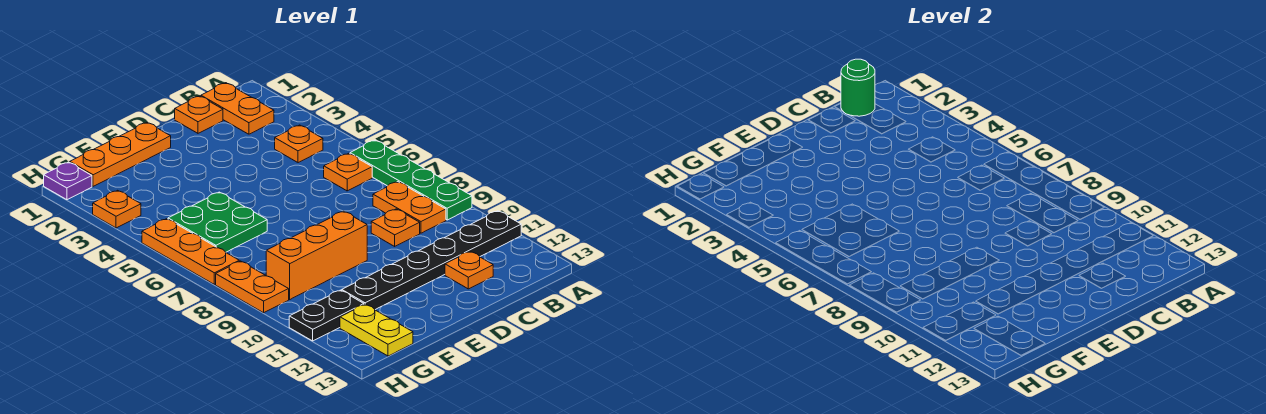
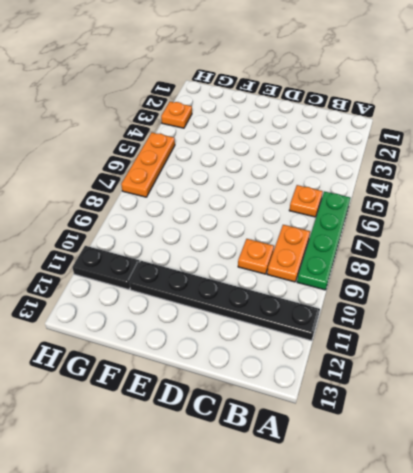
none -> orange plate B1:B2 level 1
none -> orange plate B4 level 1
none -> orange plate C1 level 1

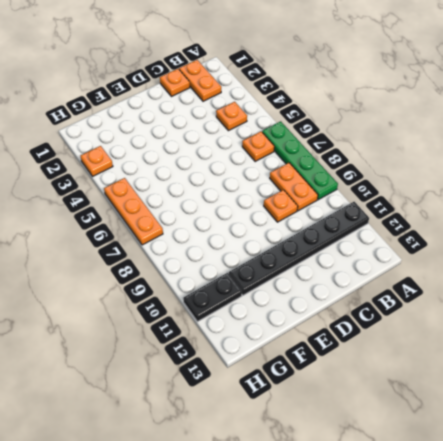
none -> orange plate C12 level 1
none -> orange plate E1:G1 level 1
none -> orange brick E9:G9 level 1

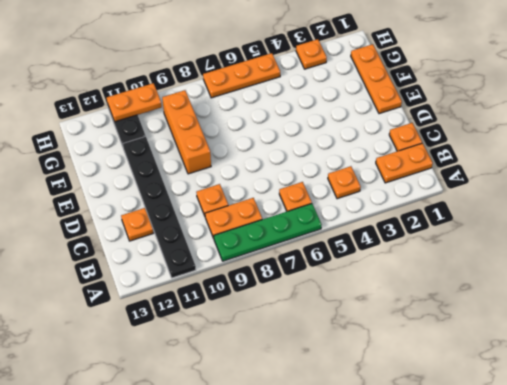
orange plate H10:H11 level 2 -> orange plate H8:H9 level 1
none -> green plate F5:G6 level 1
none -> yellow plate G12:G13 level 1
none -> purple plate H1 level 1

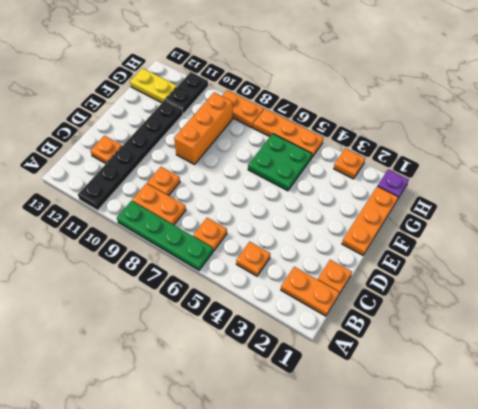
none -> green round brick B1 level 2

